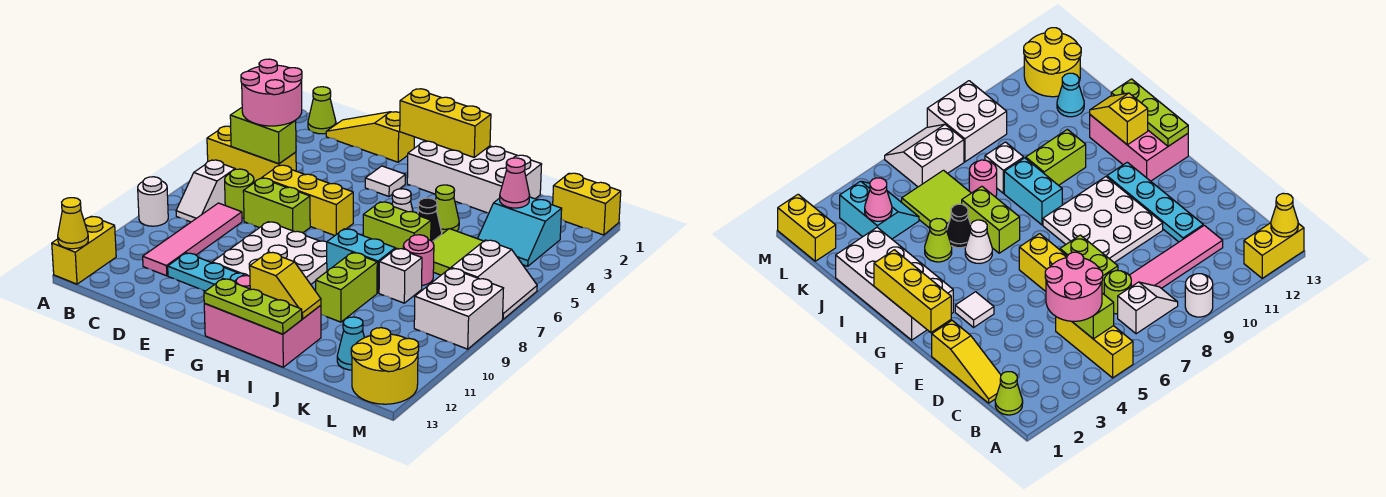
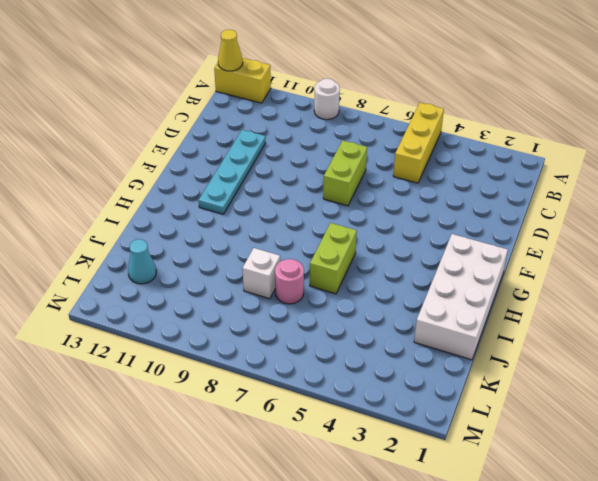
none -> lime cone B1 level 1
none -> white slope B7:B8 level 1 top 7
none -> yellow slope C1:E1 level 1 top E
none -> lime round brick C7 level 1

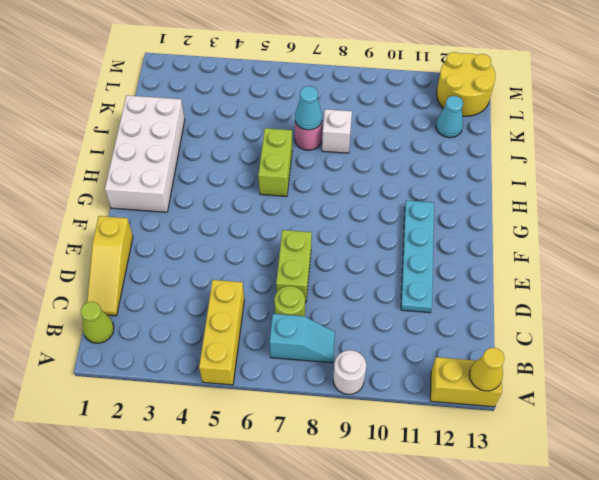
cyan slope B7:B8 level 1 top 7 -> white slope B7:B8 level 1 top 7
cyan cone J7 level 2 -> none
none -> pink tile C8:C11 level 1
none -> yellow brick D6:F6 level 1
none -> white plate E8:G10 level 1
none -> white tile F3 level 1

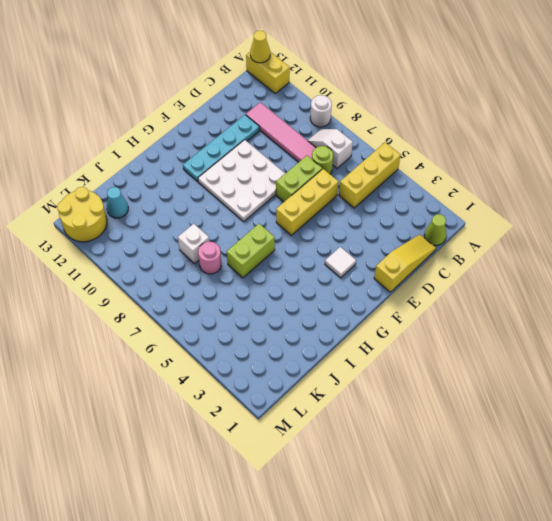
none -> white brick G1:J2 level 1
none -> pink brick G12:I13 level 1
none -> white cone H5 level 1
none -> cyan brick H8:I8 level 1

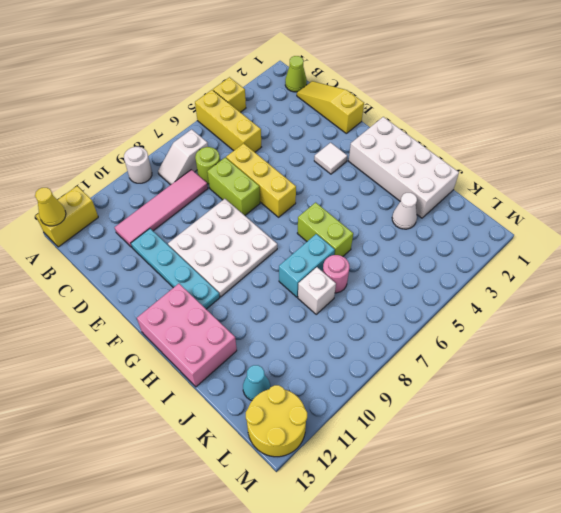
yellow brick A4 level 1 -> none
cyan brick I7:I8 level 1 -> cyan brick H8:I8 level 1
white cone J3 level 1 -> white cone H5 level 1
none -> lime cone I4 level 1
none -> black cone I5 level 1
none -> lime brick I9:I10 level 1
none -> lime tile J5:K6 level 1

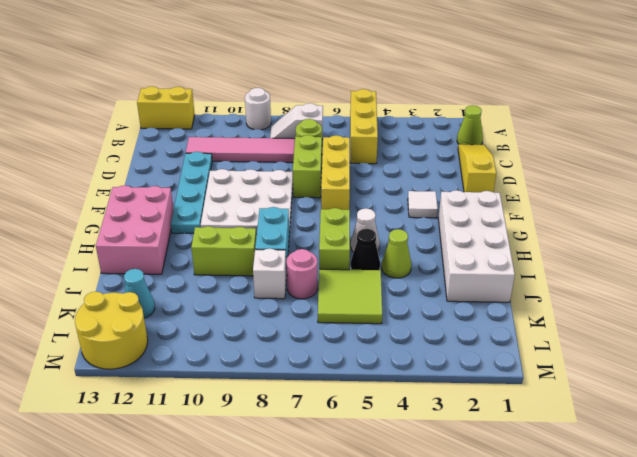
none -> cyan slope K3:L4 level 1 top 3
none -> yellow brick L1:M1 level 1
none -> white slope L6:M7 level 1 top L
none -> white brick L8:M9 level 1

